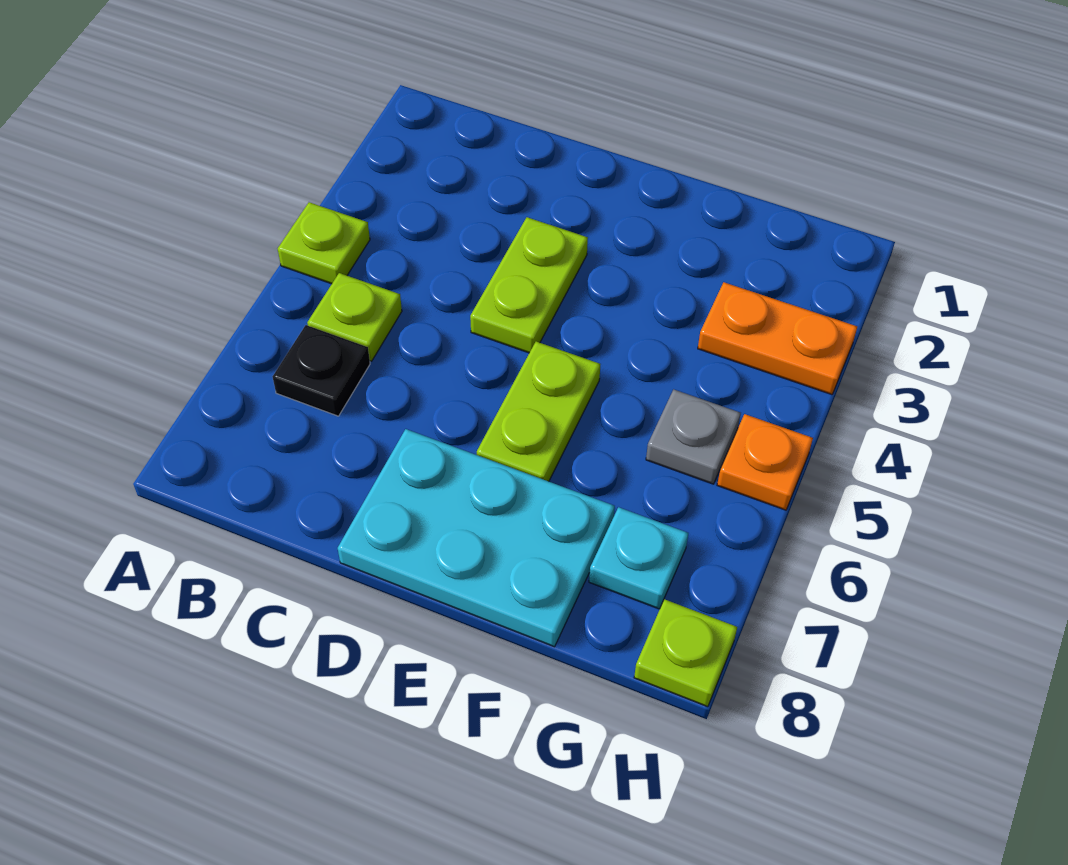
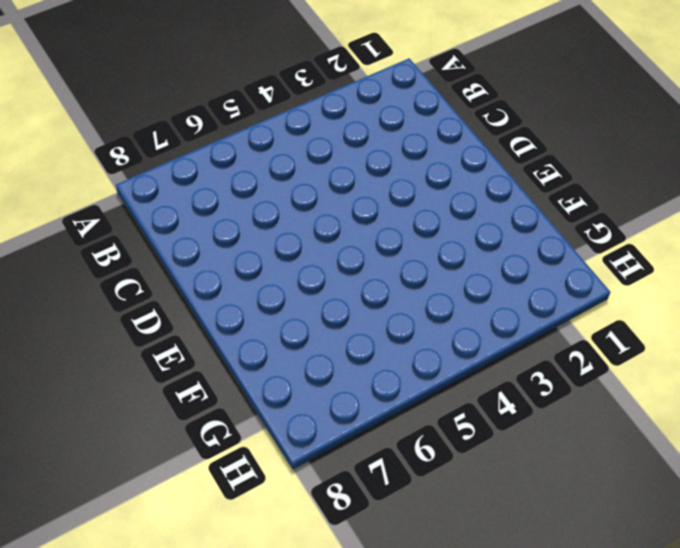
none -> lime plate A4 level 1
none -> lime plate B5 level 1

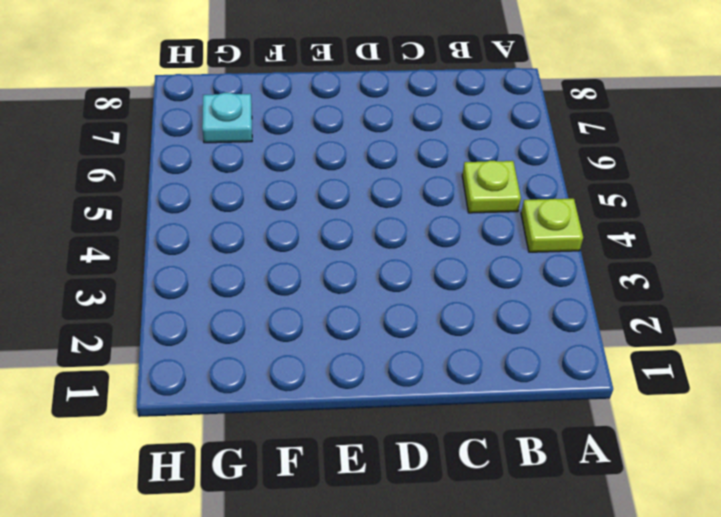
none -> black plate B6 level 1
none -> lime plate D3:D4 level 1

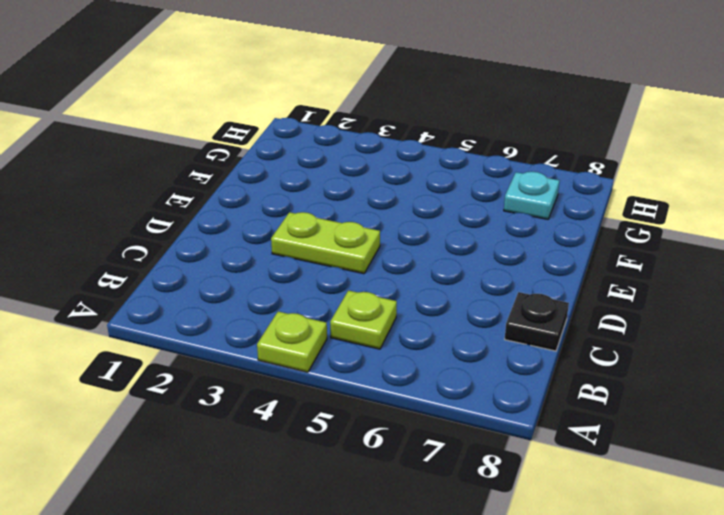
black plate C8 level 1 -> black plate B6 level 1
none -> cyan plate D7:F8 level 1
none -> lime plate E5:E6 level 1

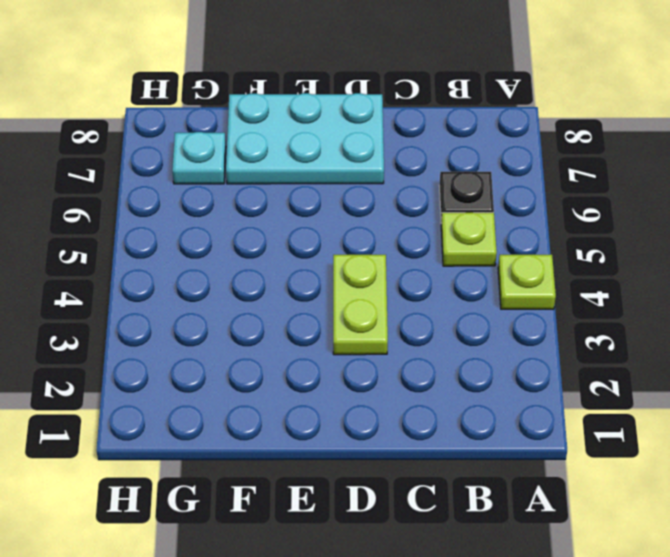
none -> lime plate E5:E6 level 1
none -> orange plate G3:H3 level 1

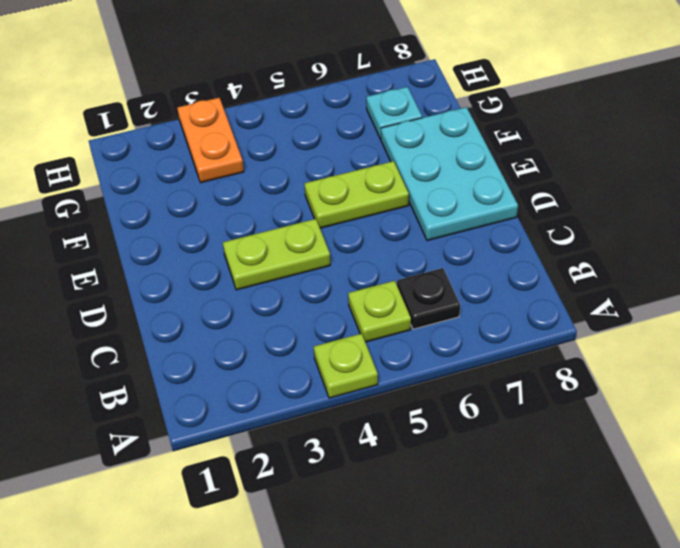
none -> grey plate G5 level 1
none -> orange plate H5 level 1

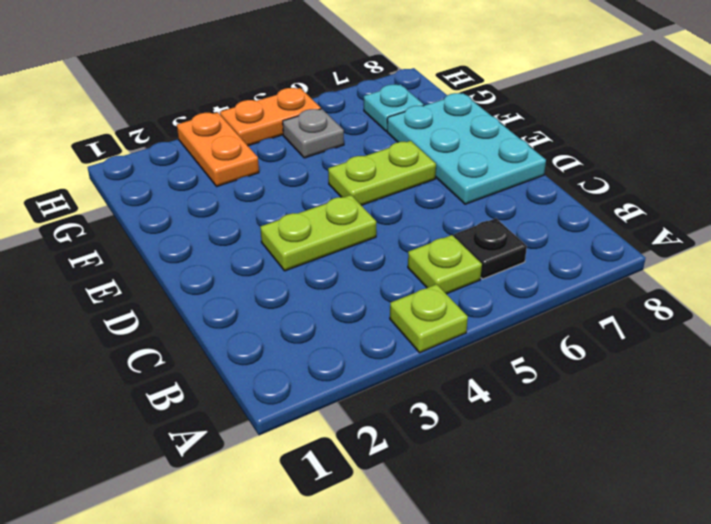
orange plate H4:H5 level 1 -> orange plate H5 level 1
none -> lime plate H8 level 1

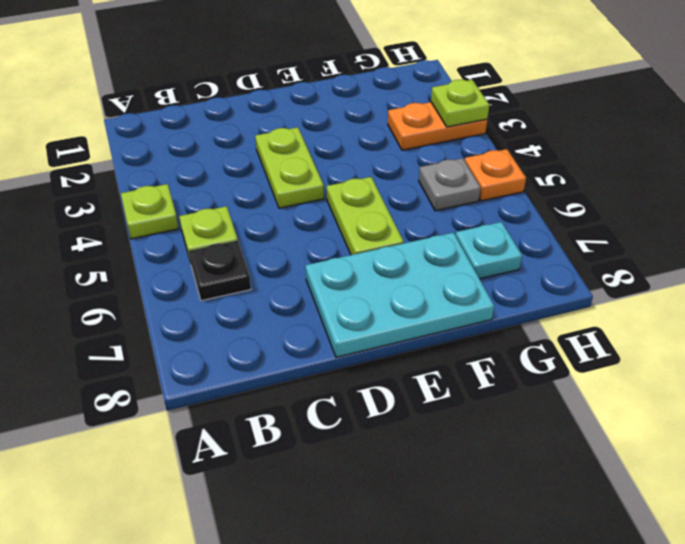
lime plate H3 level 2 -> lime plate H8 level 1

